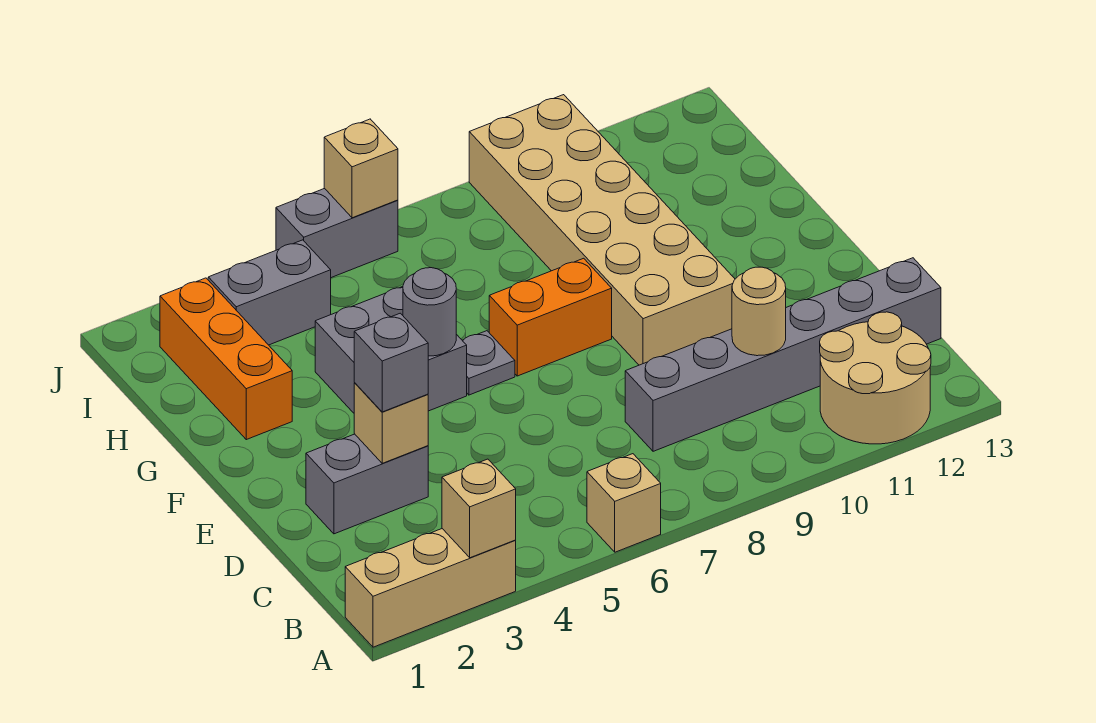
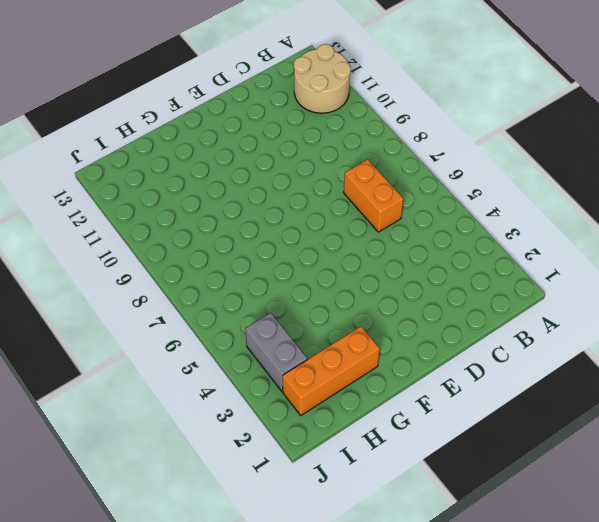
orange brick C6:C7 level 1 -> orange brick F7:F8 level 1
none -> tan brick A1:A3 level 1
none -> tan brick A6 level 1
none -> grey brick C8:C13 level 1

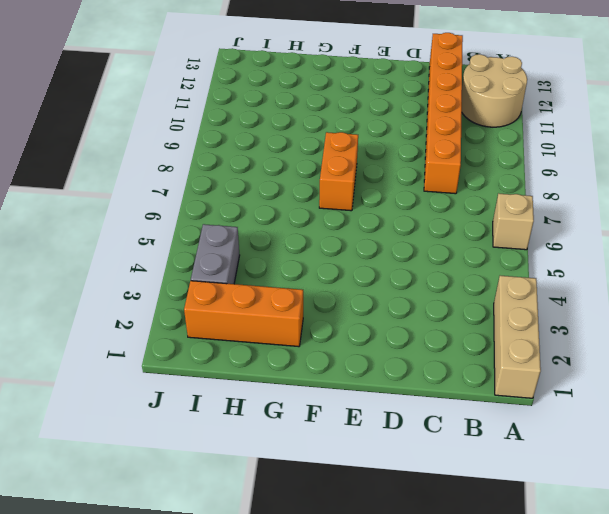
orange brick C8:C13 level 1 -> grey brick C8:C13 level 1
none -> grey brick D2:D3 level 1
none -> tan brick E9:J10 level 1
none -> grey brick F4:G5 level 1

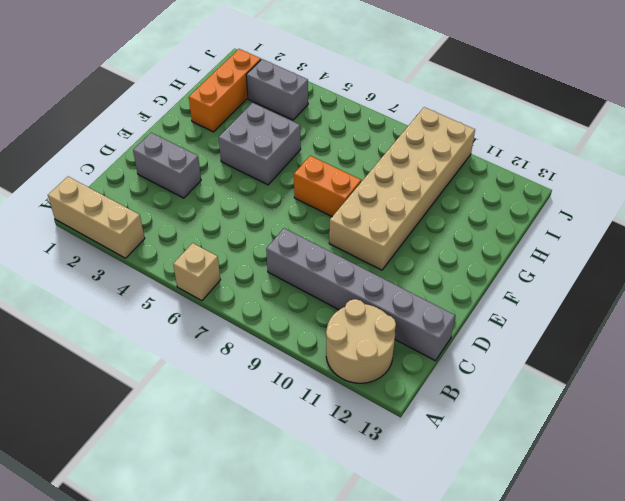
none -> grey plate F6 level 1
none -> grey brick J5:J6 level 1
none -> tan brick A3 level 2

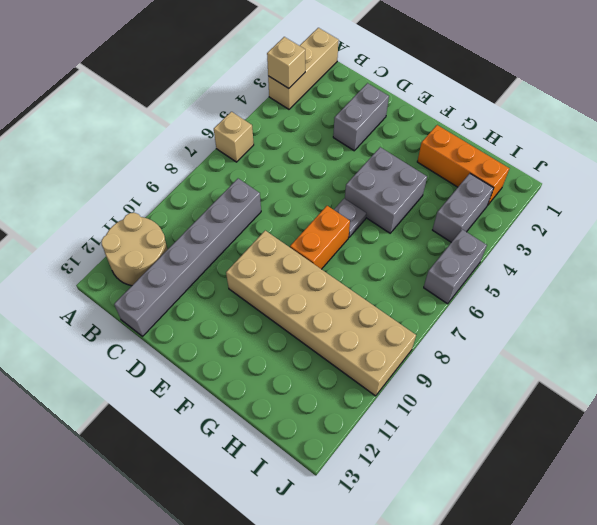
none -> tan round brick C10 level 2
none -> tan brick D3 level 2
none -> grey round brick F5 level 2

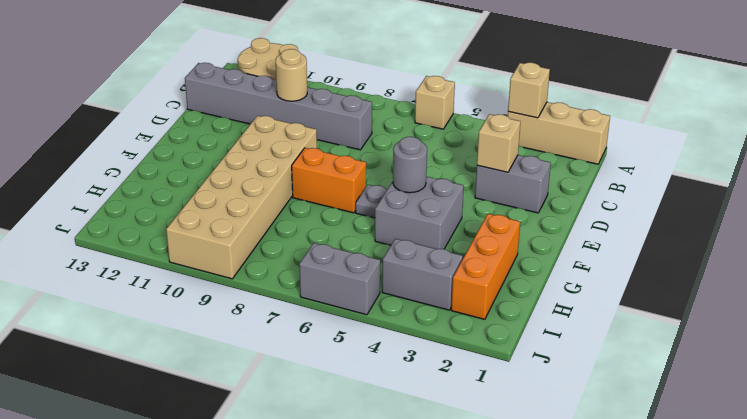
none -> tan brick J6 level 2
none -> grey brick D3 level 3

